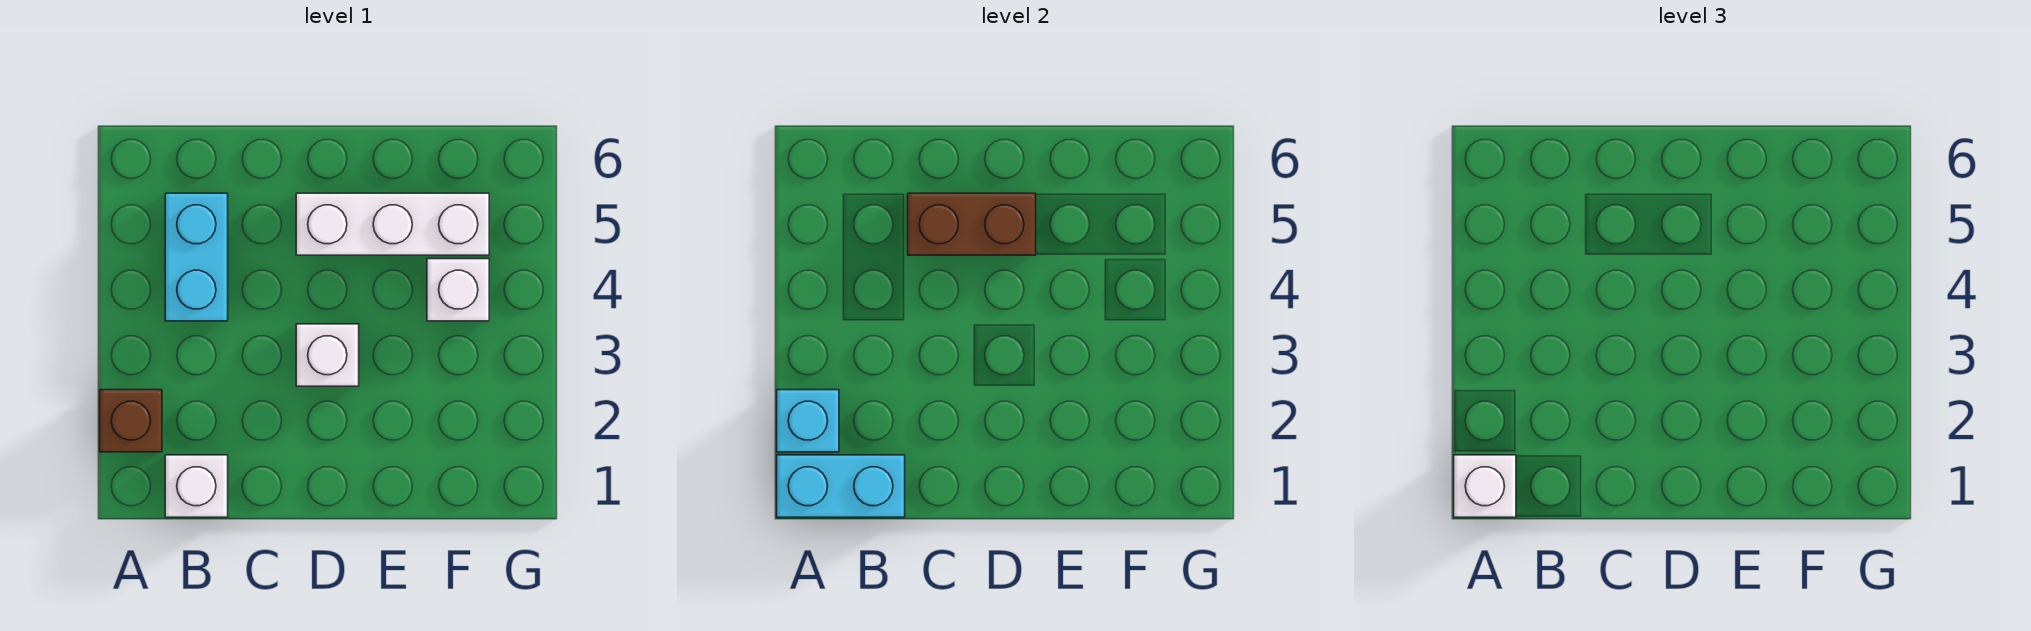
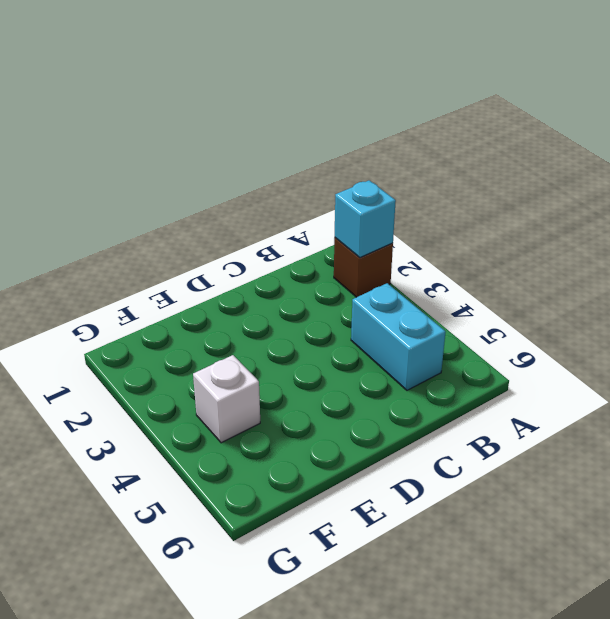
none -> white brick B1 level 1
none -> white brick D3 level 1

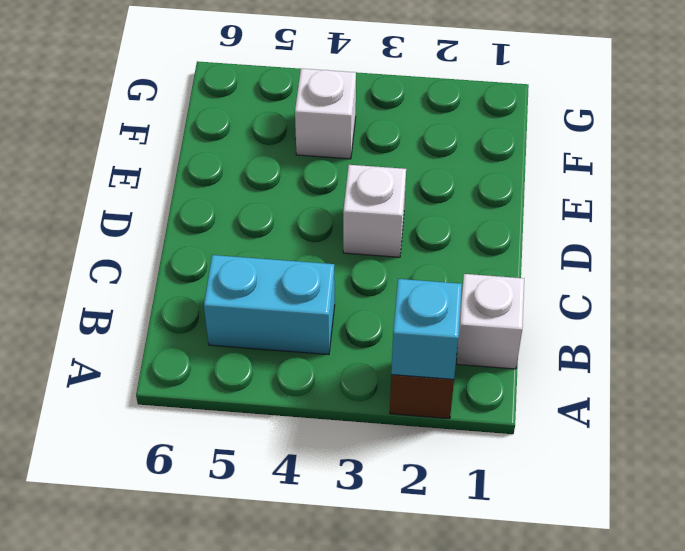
none -> white brick D5:F5 level 1
none -> cyan brick A1:B1 level 2

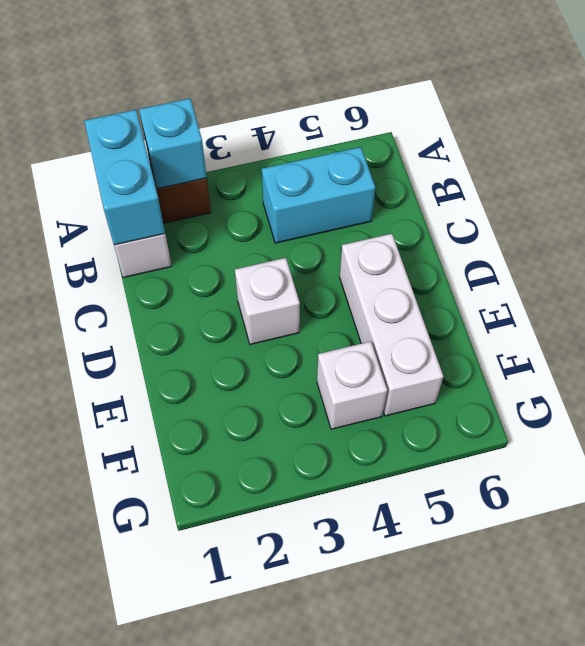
none -> brown brick C5:D5 level 2
none -> white brick A1 level 3

